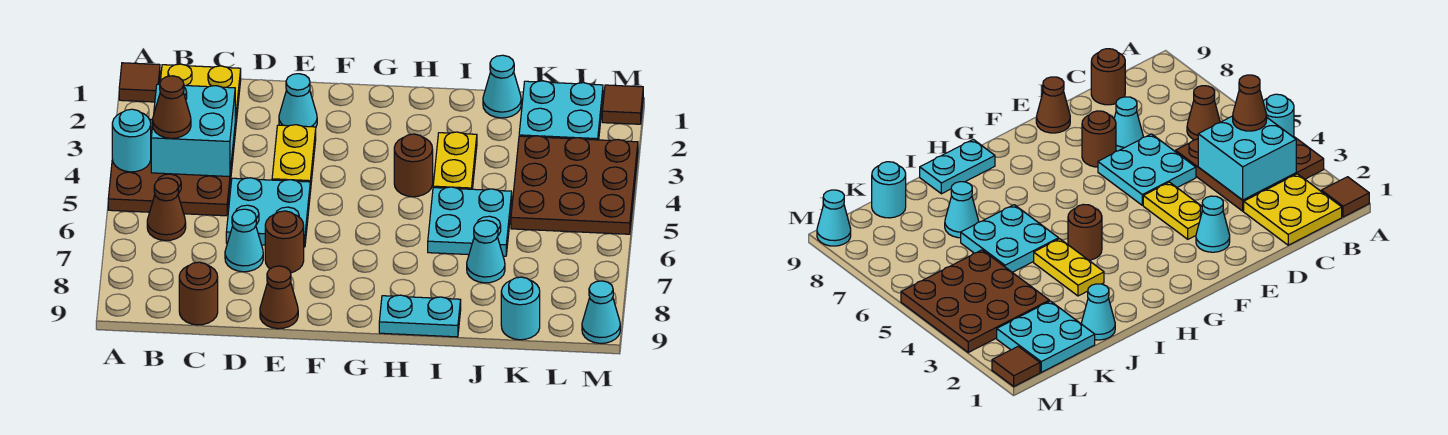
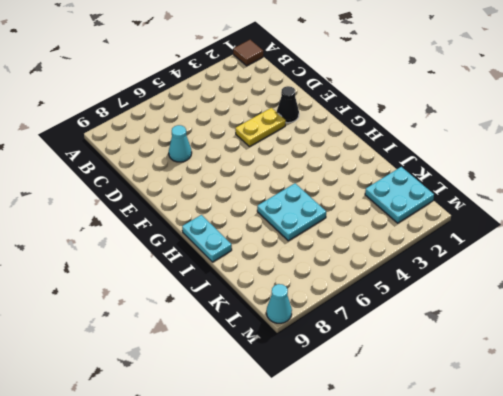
black cone E2 level 1 -> cyan cone E2 level 1
none -> brown plate A3:C5 level 1
none -> yellow plate B1:C2 level 1
none -> brown cone B6 level 1

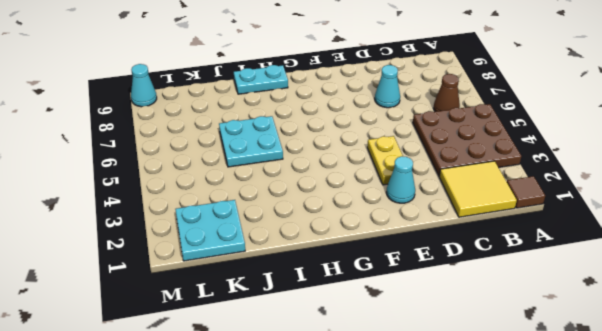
yellow tile B1:C2 level 1 -> yellow plate B1:C2 level 1
none -> brown round brick C9 level 1
none -> cyan plate D5:E6 level 1
none -> brown round brick E7 level 1

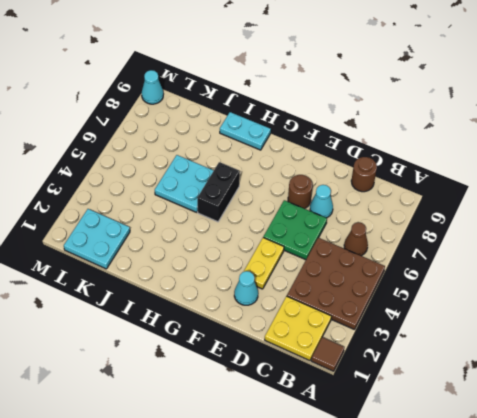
green plate D5:E6 level 1 -> cyan plate D5:E6 level 1
black brick H5:H6 level 1 -> none
none -> brown cone E9 level 1
none -> brown round brick H4 level 1
none -> yellow plate I3:I4 level 1

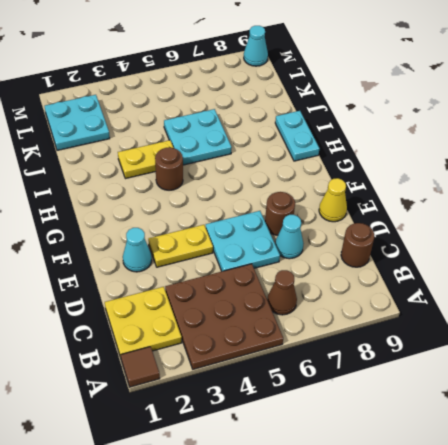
yellow cone E9 level 1 -> brown cone E9 level 1
none -> cyan cone J1 level 1
none -> cyan cone J7 level 1
none -> brown plate K3:M5 level 1

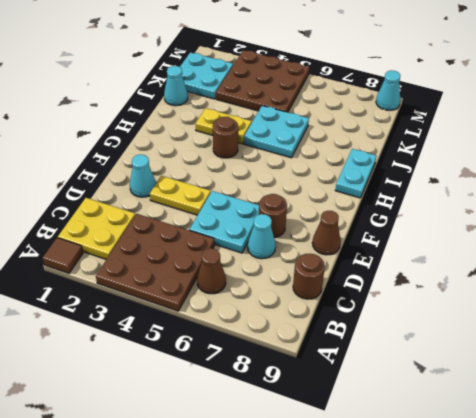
none -> cyan cone J7 level 1
none -> cyan round brick K9 level 1
none -> brown tile M1 level 1

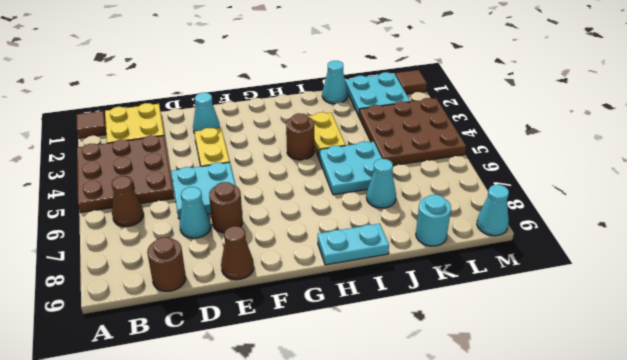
none -> cyan round brick A4 level 2
none -> cyan brick B3:C4 level 2
none -> brown cone B4 level 3

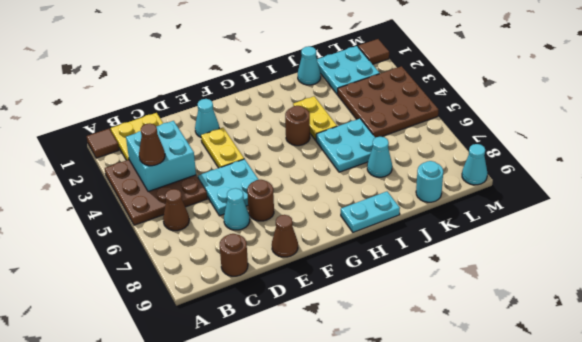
none -> cyan round brick A4 level 2

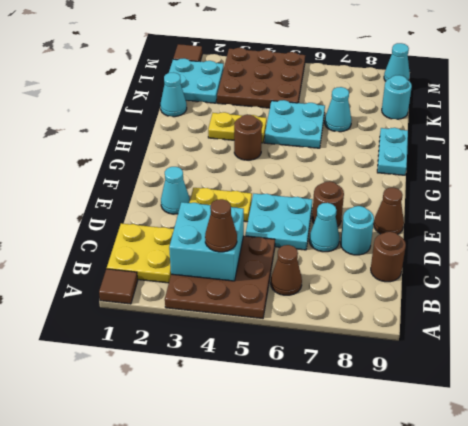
cyan round brick D8 level 1 -> cyan round brick A4 level 2

